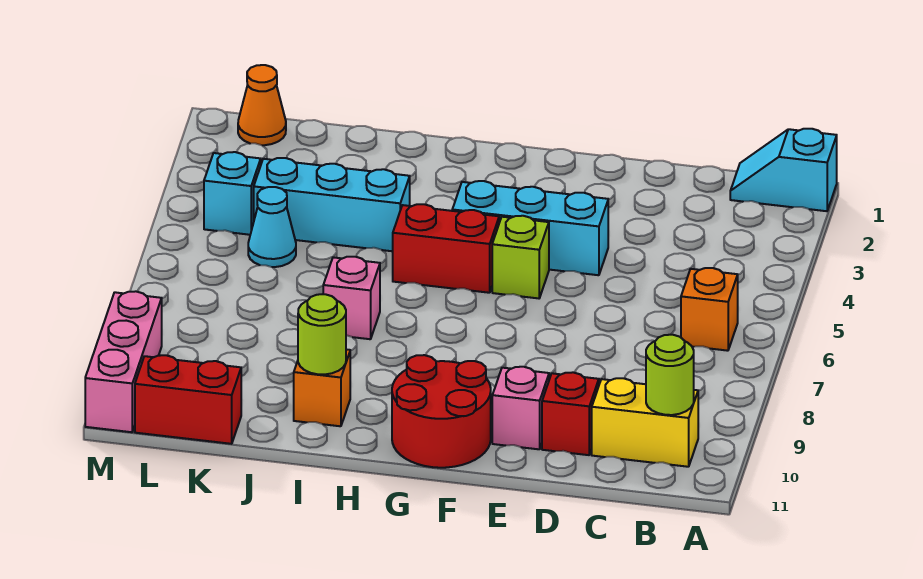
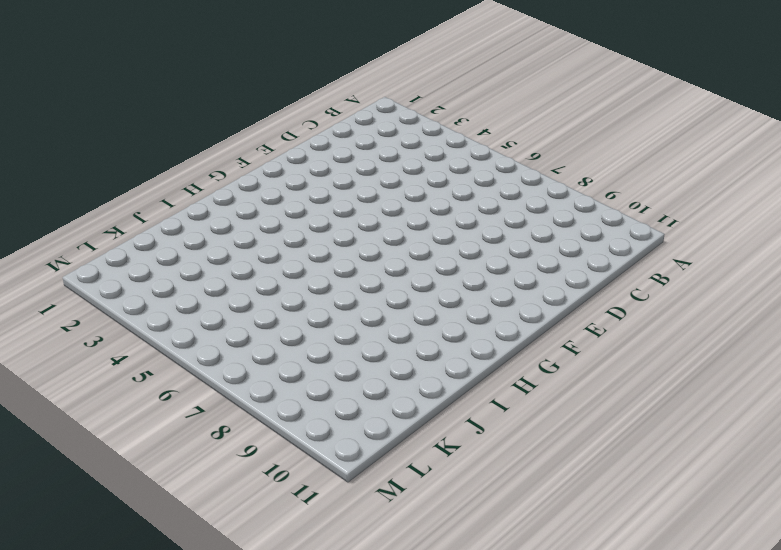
none -> cyan slope A1:B1 level 1 top A
none -> orange brick B6 level 1
none -> yellow brick B10:C10 level 1

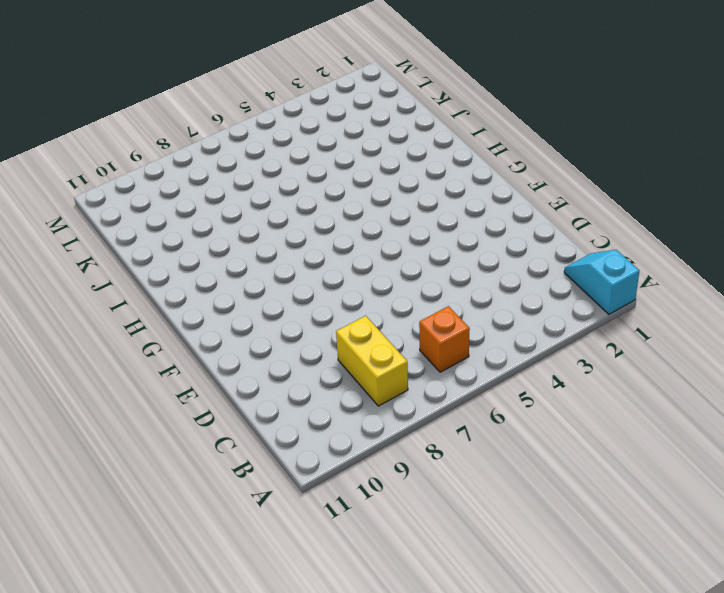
yellow brick B8:C8 level 1 -> yellow brick B10:C10 level 1
none -> red brick D10 level 1
none -> cyan brick E4:G4 level 1
none -> pink brick E10 level 1

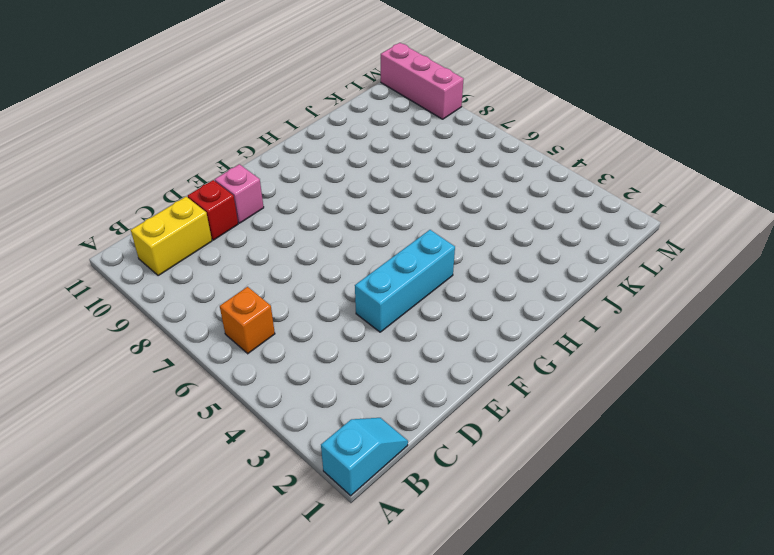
none -> lime brick F5 level 1
none -> red round brick F10:G11 level 1
none -> red brick G5:H5 level 1

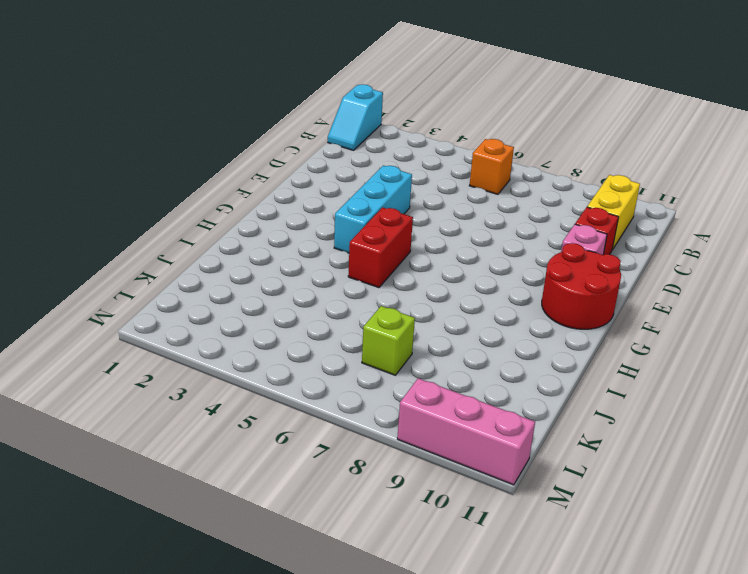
lime brick K7 level 1 -> lime brick F5 level 1
none -> cyan brick I4:K4 level 1
none -> pink brick I7 level 1
none -> orange brick I10 level 1

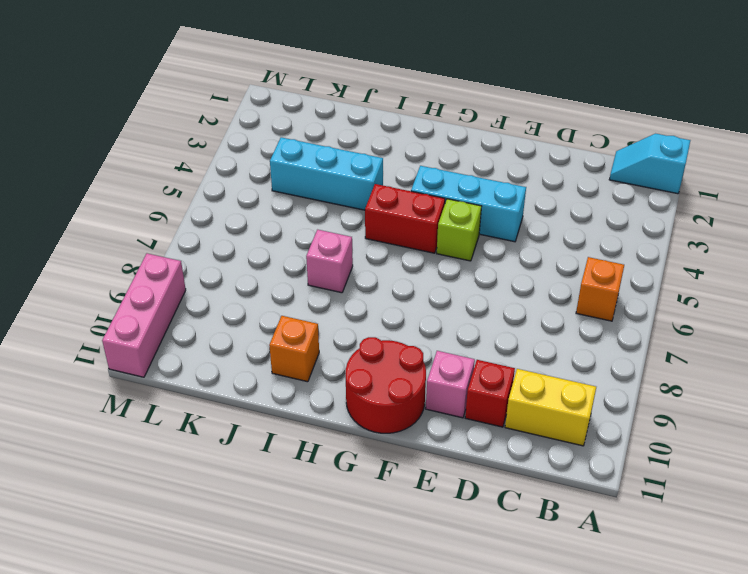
none -> cyan cone K5 level 1
none -> red brick K11:L11 level 1
none -> orange cone L1 level 1

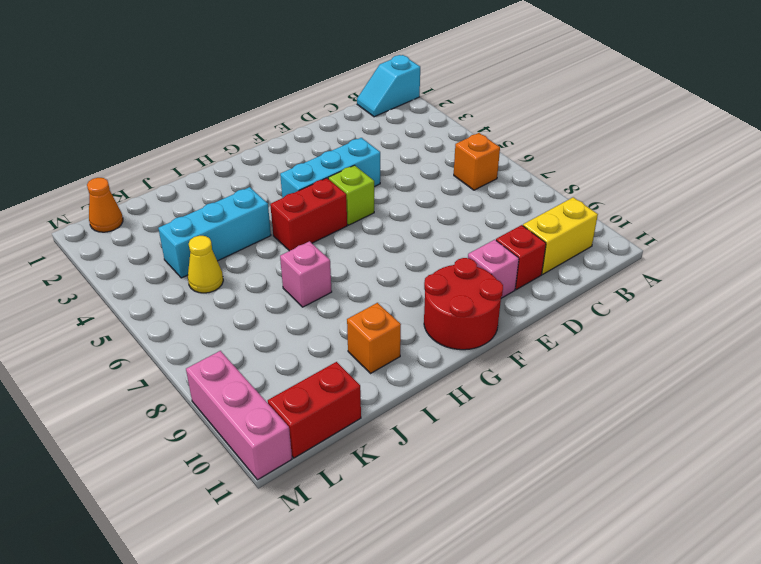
yellow cone K5 level 1 -> cyan cone K5 level 1
none -> cyan brick L4 level 1
none -> lime round brick B10 level 2
none -> lime round brick I10 level 2

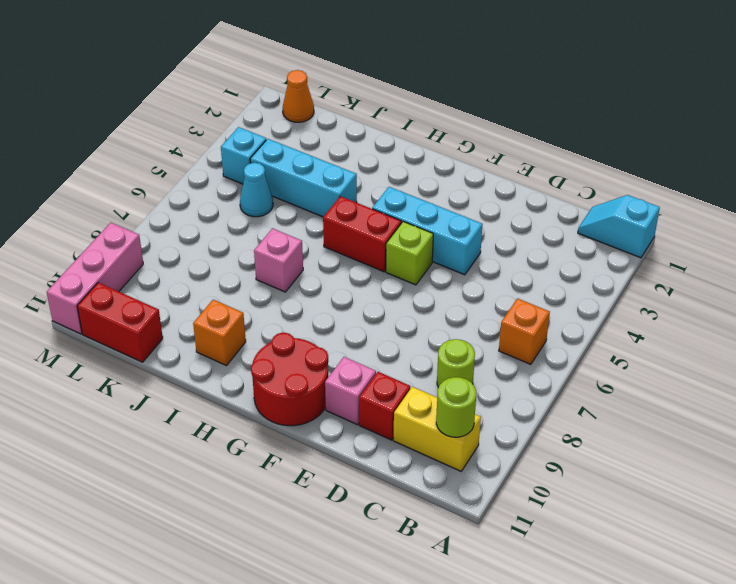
lime round brick C8 level 1 -> lime round brick I10 level 2

